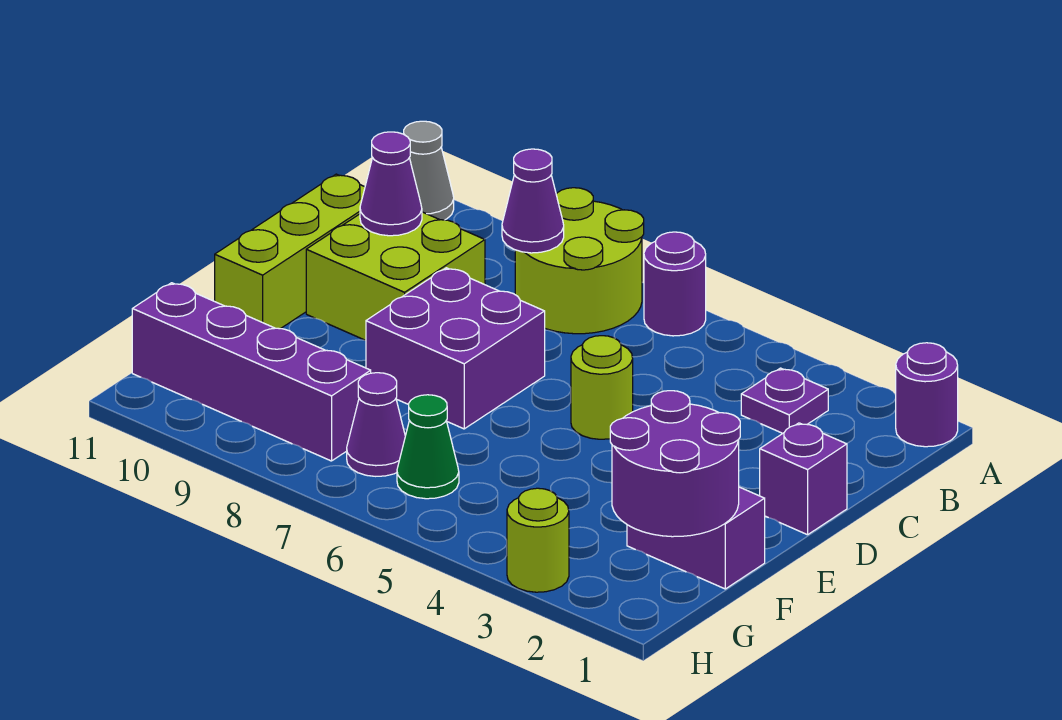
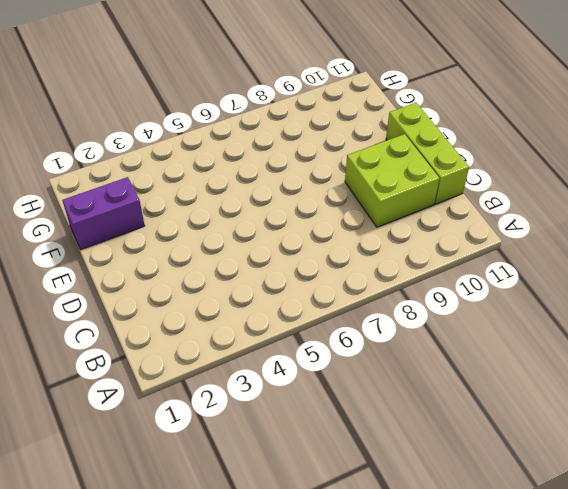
none -> purple round brick A1 level 1
none -> purple round brick A6 level 1
none -> lime round brick A7:B8 level 1

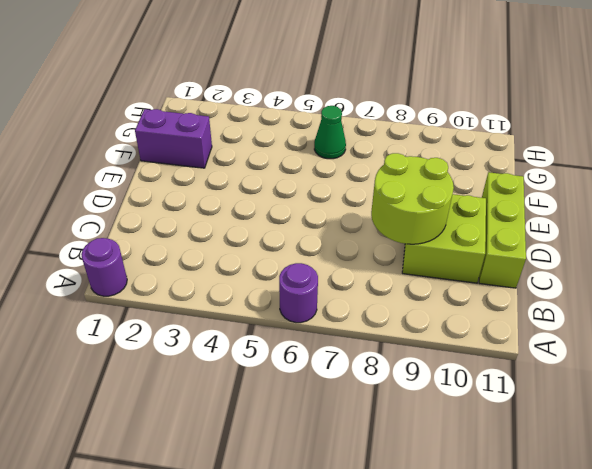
lime round brick C8:D9 level 2 -> lime round brick A7:B8 level 1
none -> grey cone A11 level 1
none -> purple plate B3 level 1
none -> purple brick D1 level 1

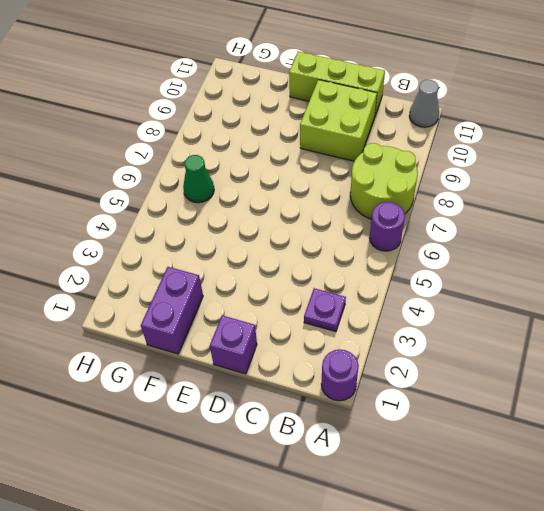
none -> lime round brick D5 level 1
none -> purple brick D7:E8 level 1
none -> purple cone G7 level 1

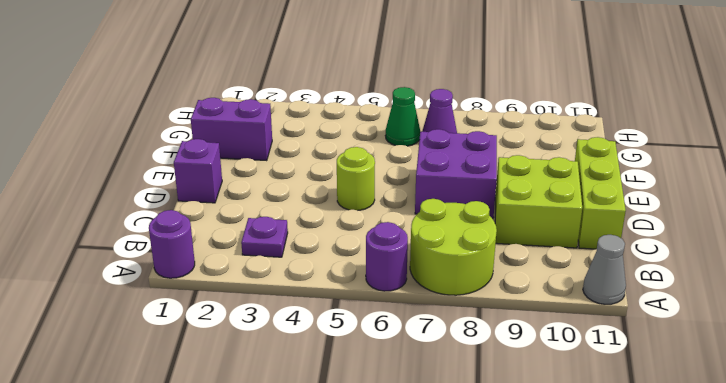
none -> purple brick G8:G11 level 1
none -> lime round brick H3 level 1
none -> purple cone B8 level 2

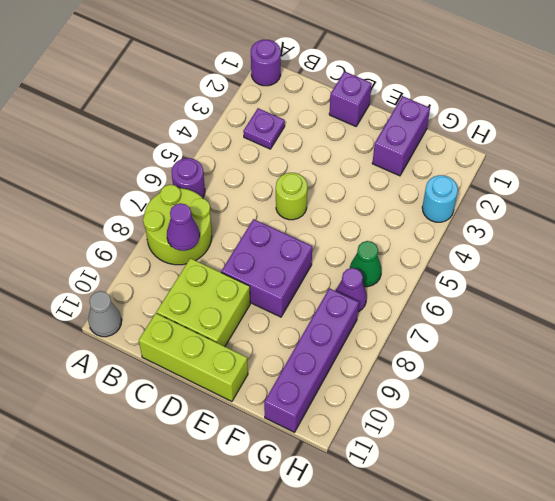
cyan round brick H3 level 1 -> lime round brick H3 level 1
none -> purple cone C10 level 2
none -> purple round brick F1:G2 level 2

